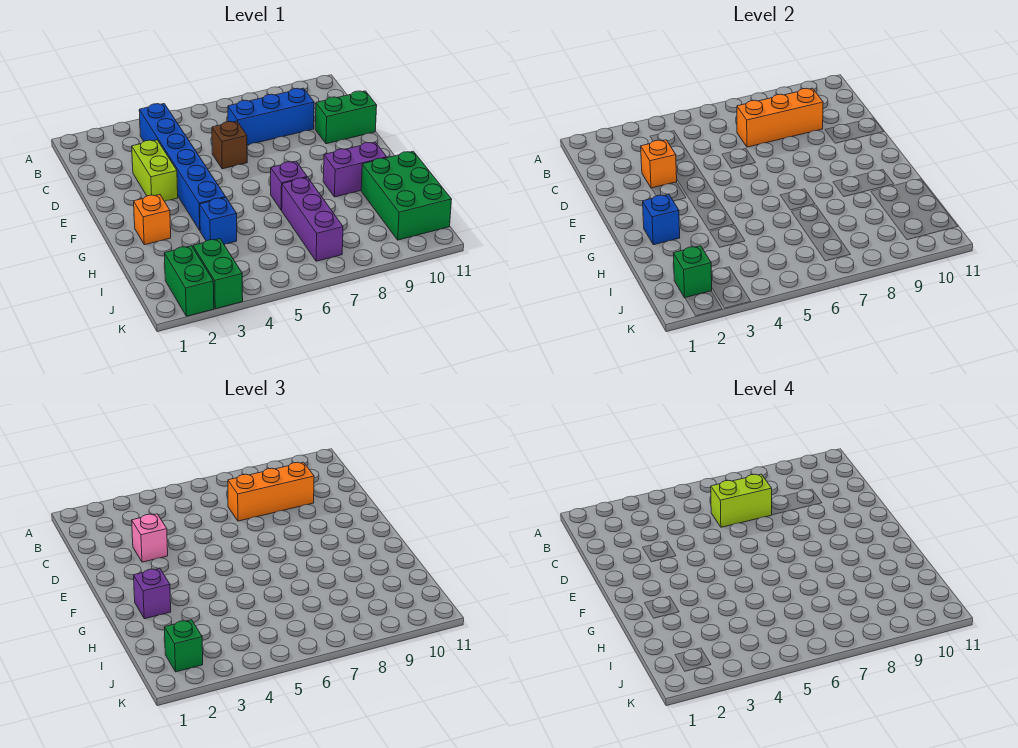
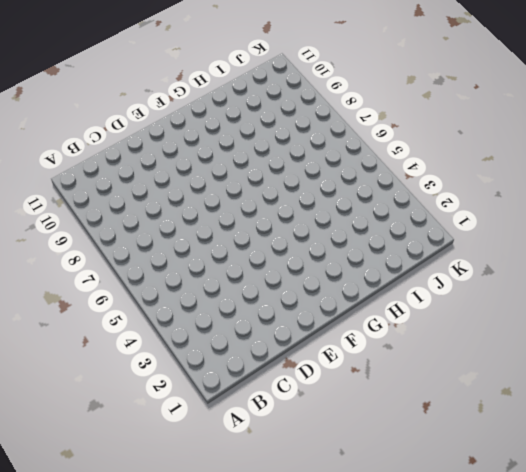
none -> blue brick B4:G4 level 1
none -> blue brick C7:C9 level 1
none -> lime brick D3:E3 level 1

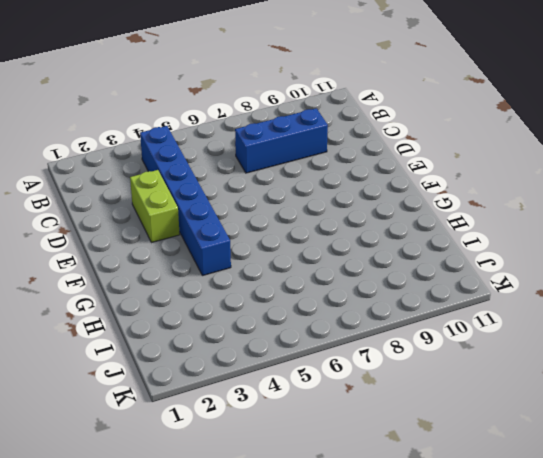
none -> brown brick D6 level 1
none -> green brick D10:D11 level 1
none -> orange brick G2 level 1

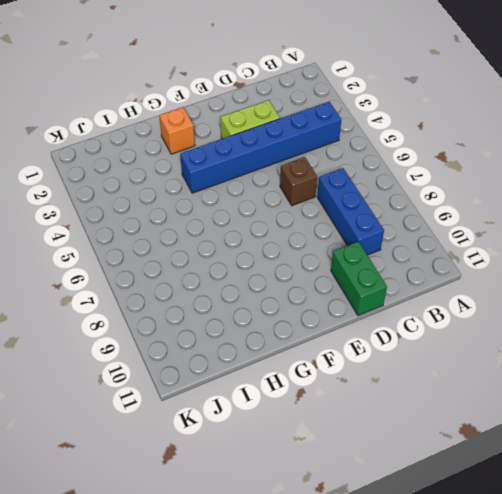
none -> purple brick G7 level 1
none -> purple brick G9:G10 level 1
none -> blue brick H4 level 1

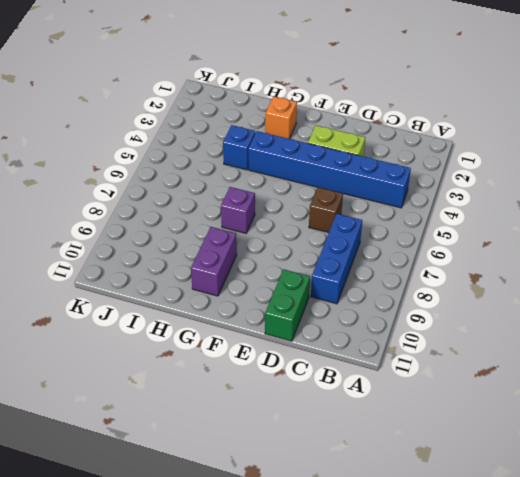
none -> purple brick H7:J7 level 1
none -> green brick H10:J11 level 1
none -> green brick J2:K2 level 1

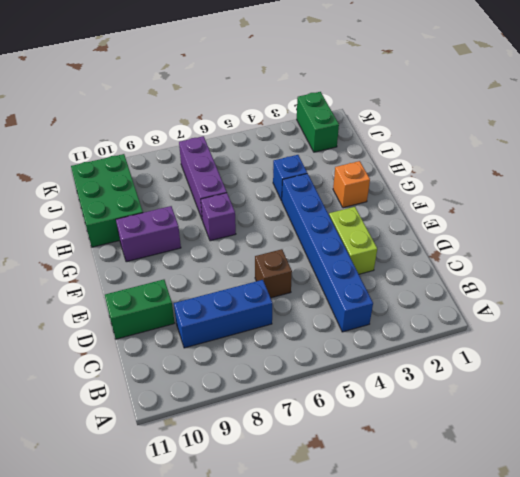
none -> green brick J3:K3 level 1
none -> orange brick C7:C9 level 2
none -> orange brick D3 level 2

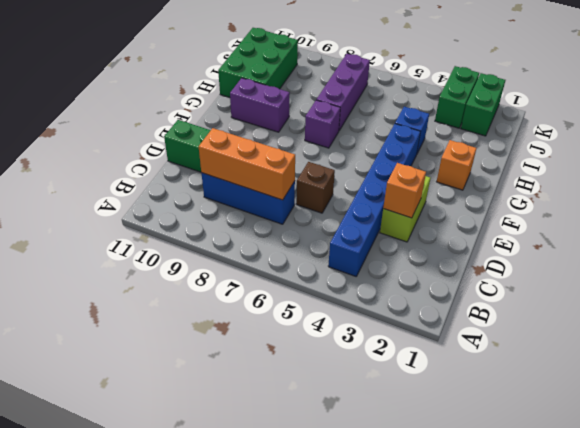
none -> blue brick G2 level 2
none -> green brick J2 level 2
none -> orange brick C7:C9 level 3

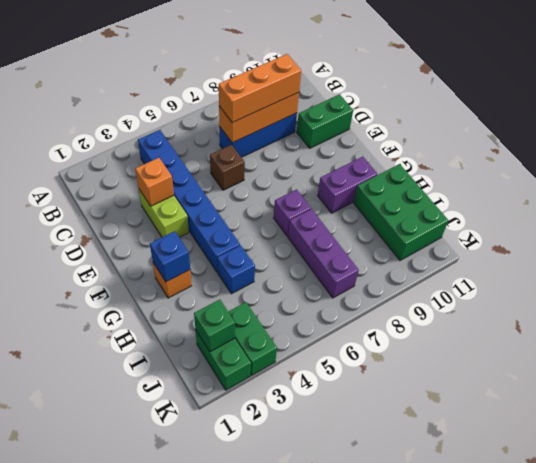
none -> pink brick D3 level 3
none -> purple brick G2 level 3
none -> green brick J2 level 3

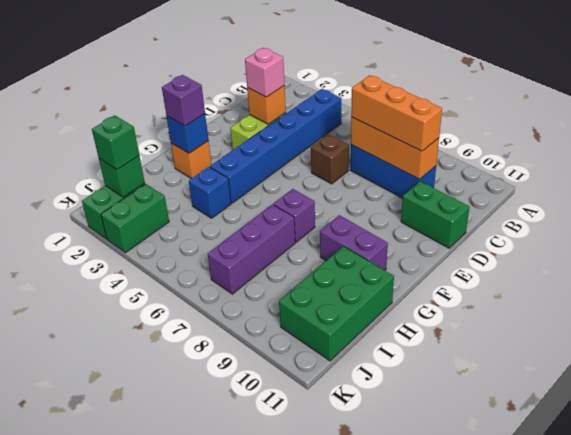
none -> lime brick C6:C7 level 4

